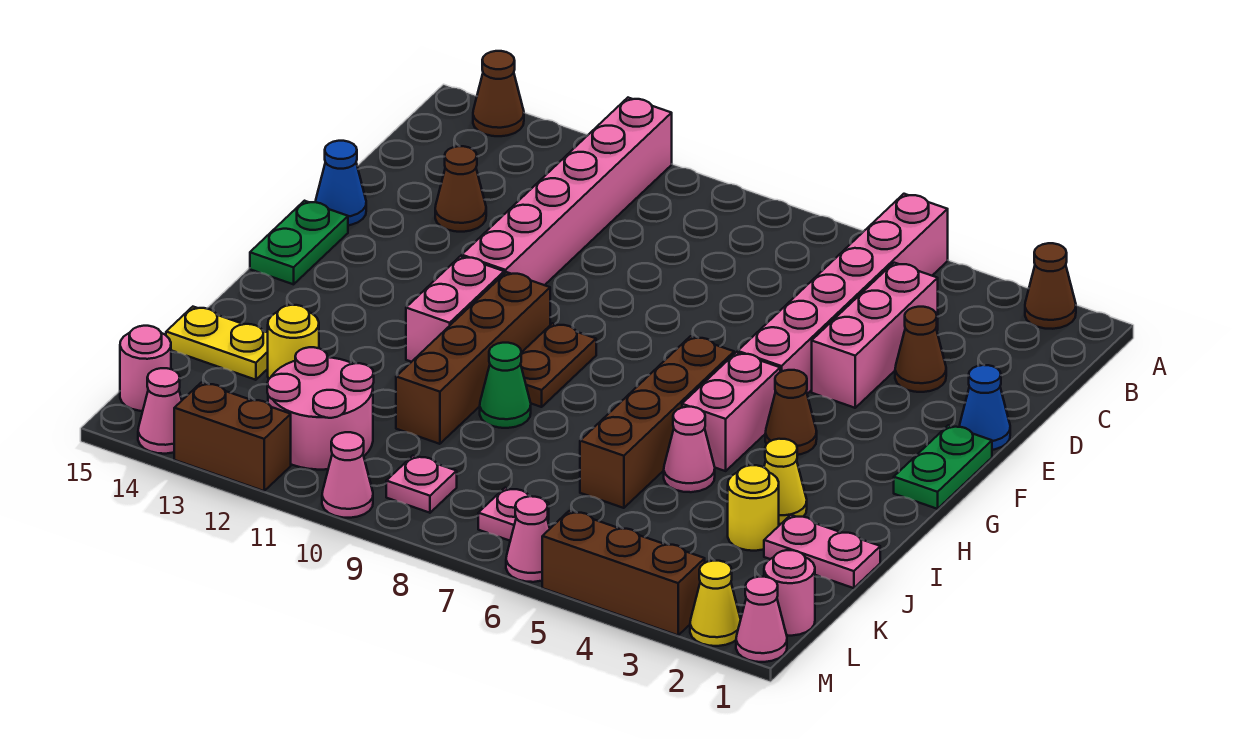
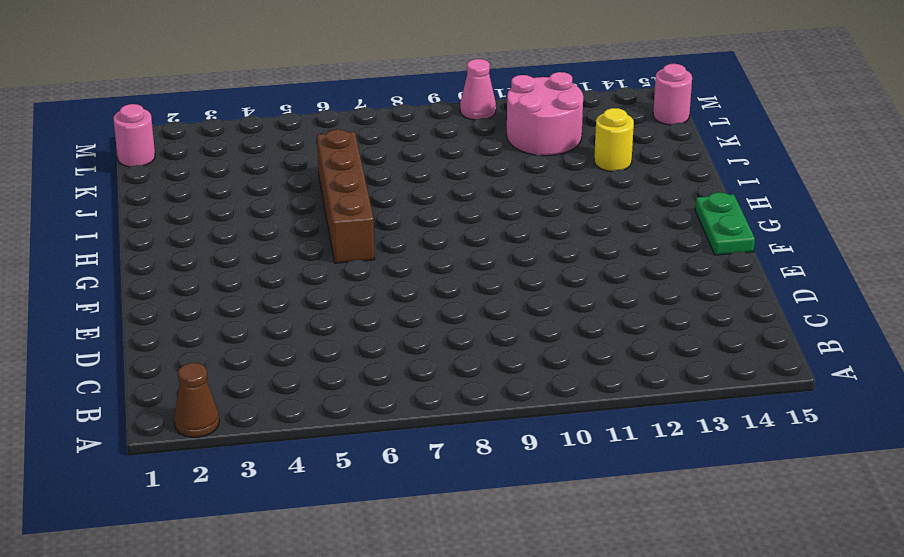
none -> pink brick A5:F5 level 1
none -> pink brick A11:F11 level 1
none -> brown cone A14 level 1
none -> pink brick C4:E4 level 1

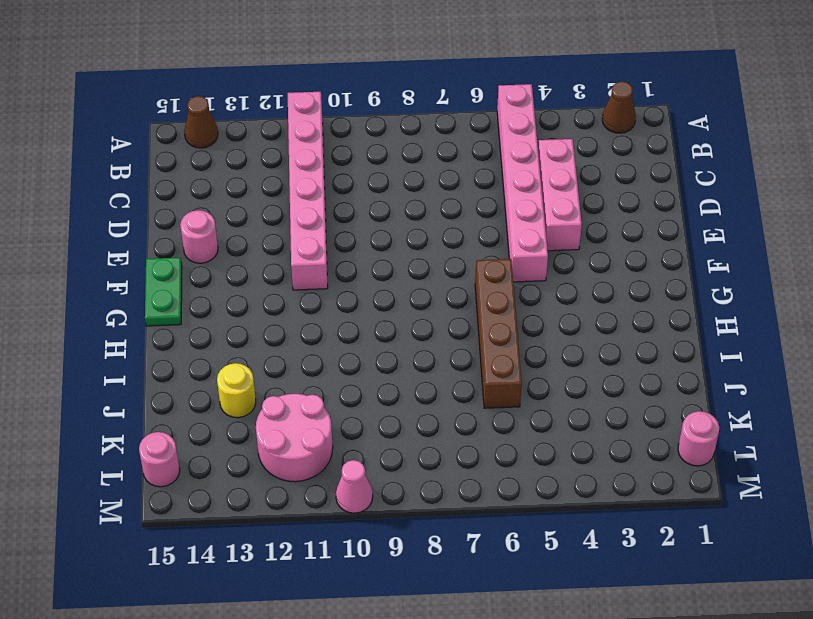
pink round brick E14 level 1 -> none
none -> brown cone D3 level 1
none -> brown cone D13 level 1
none -> blue cone E1 level 1
none -> blue cone E15 level 1

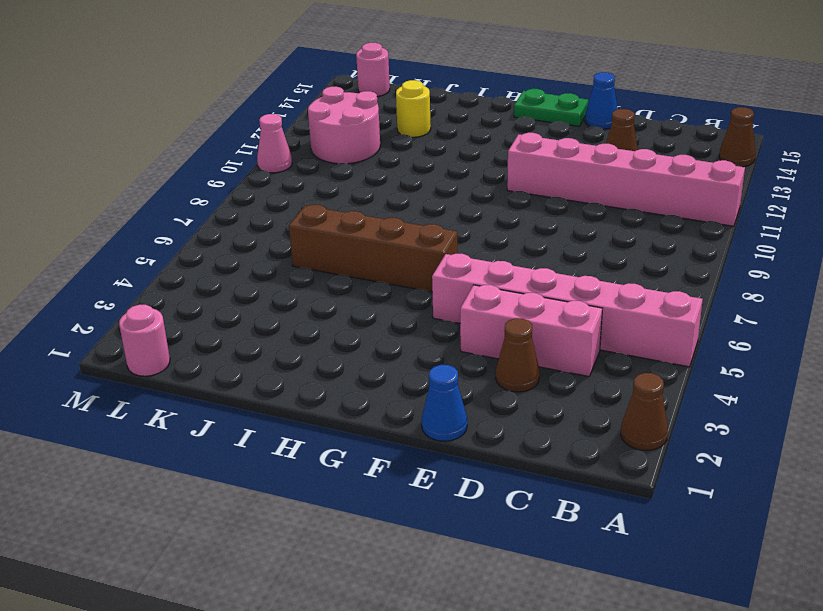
none -> green plate F1:G1 level 1
none -> brown cone G4 level 1
none -> pink brick G5:H5 level 1
none -> brown plate G9:H9 level 1

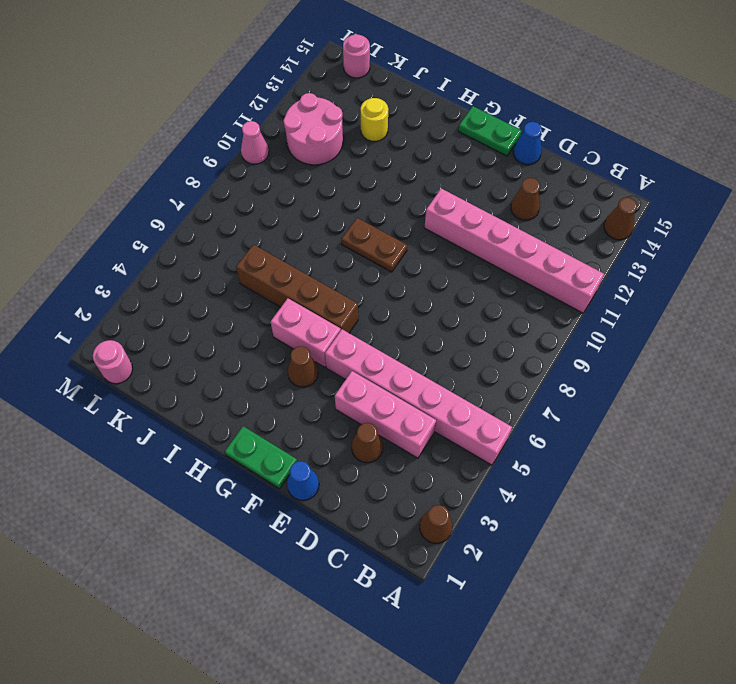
none -> brown brick G10:J10 level 1
none -> pink brick G11:H11 level 1
none -> yellow cone I3 level 1
none -> pink cone I5 level 1

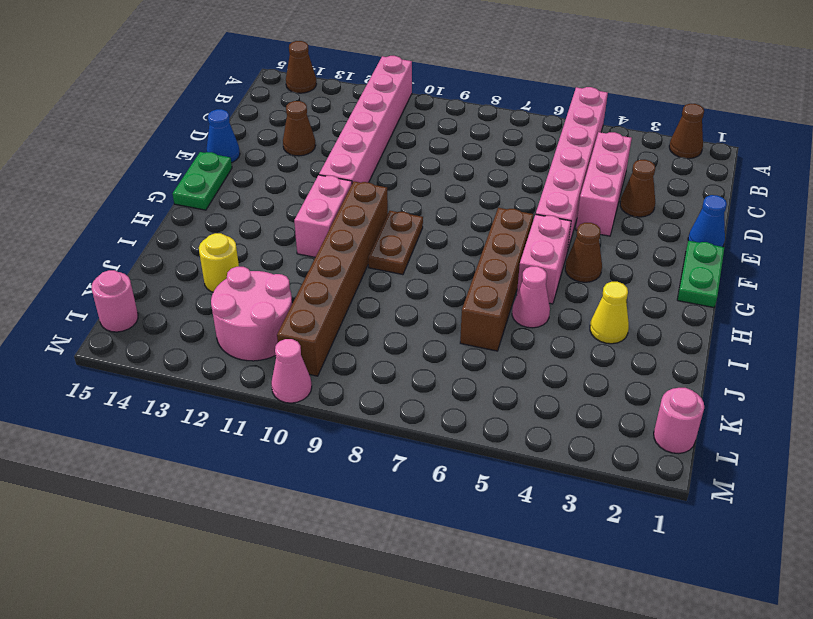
brown brick G10:L10 level 1 -> brown brick G10:J10 level 1
none -> green cone I9 level 1
none -> pink plate J1:J2 level 1
none -> yellow round brick J3 level 1
none -> yellow plate J14:J15 level 1

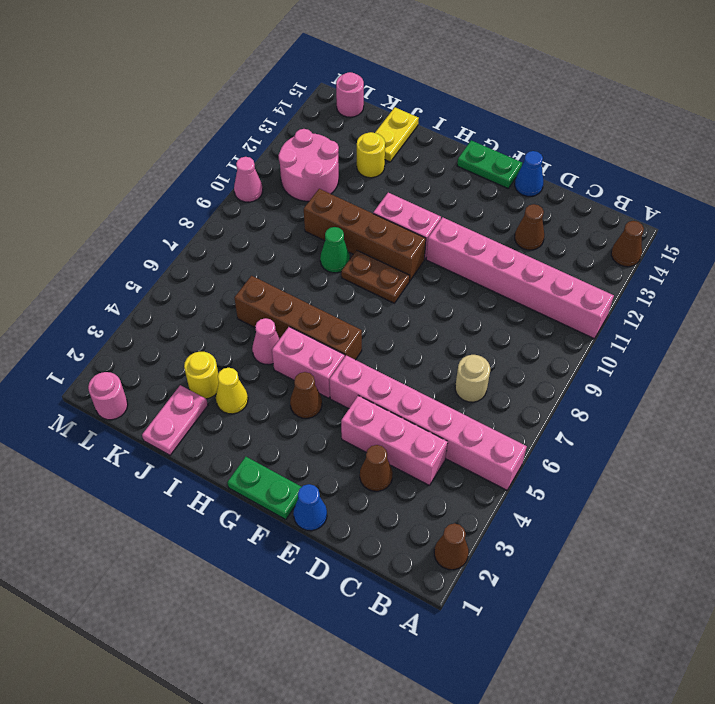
tan round brick C7 level 1 -> none
none -> pink plate L7 level 1
none -> pink plate L9 level 1
none -> pink cone M1 level 1
none -> yellow cone M2 level 1

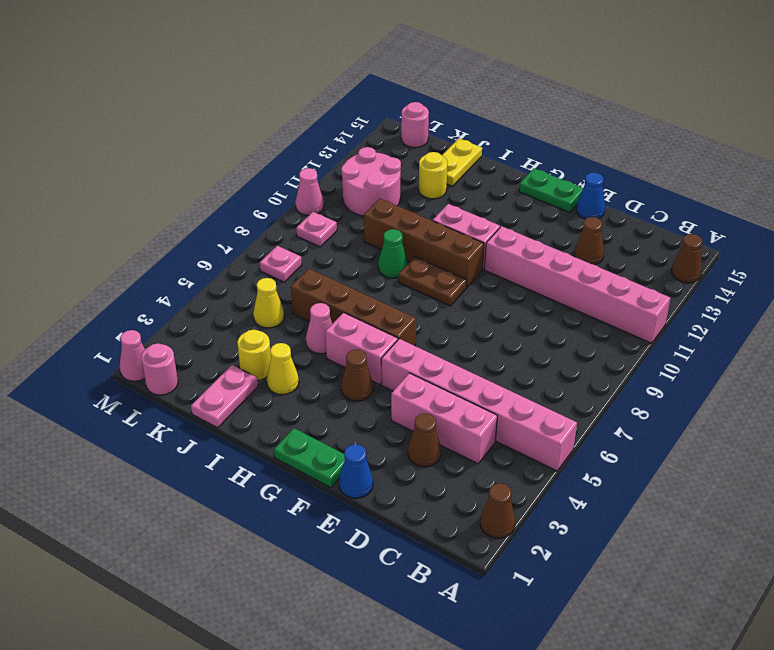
yellow cone K5 level 1 -> yellow cone M2 level 1
none -> brown brick M3:M5 level 1
none -> pink cone M6 level 1
none -> brown brick M12:M13 level 1
none -> pink cone M14 level 1

